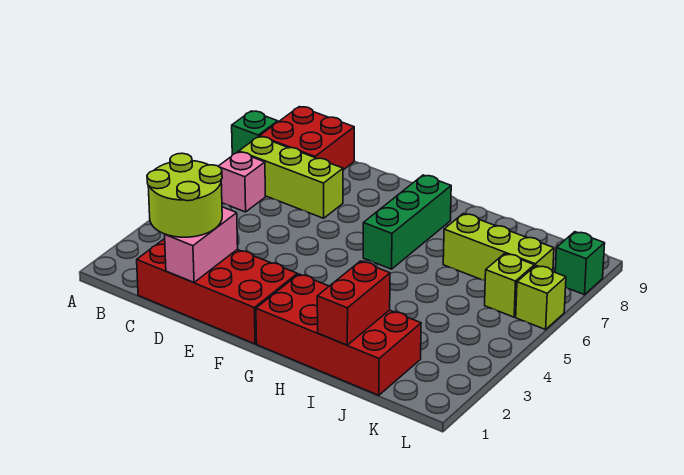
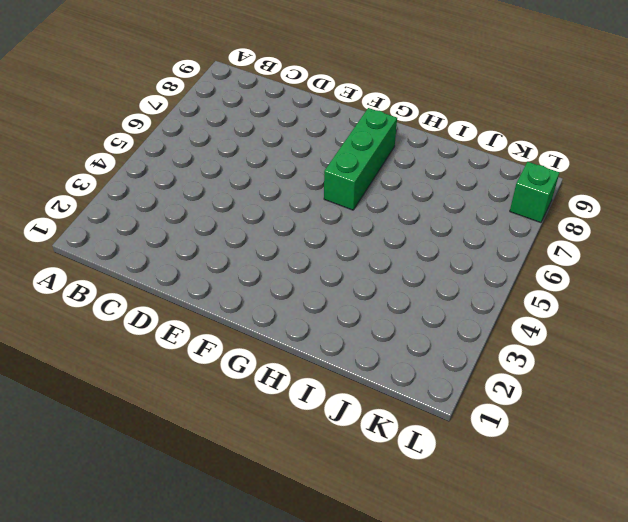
none -> green brick A8 level 1
none -> pink brick B6 level 1
none -> lime brick B7:D7 level 1

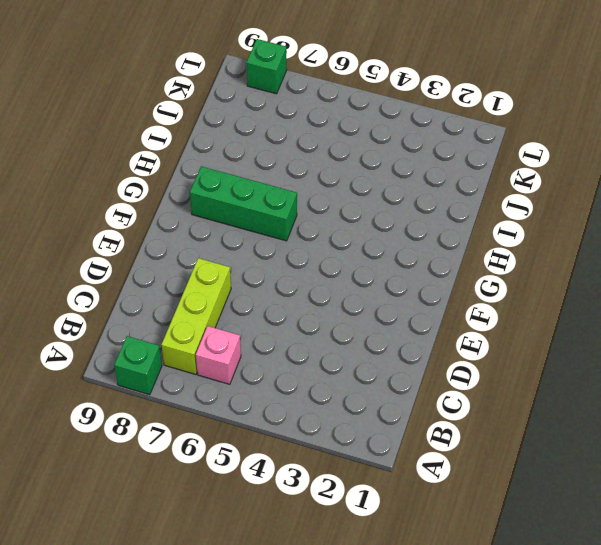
none -> red brick B8:C9 level 1
none -> red brick C1:F2 level 1
none -> red brick G1:J2 level 1

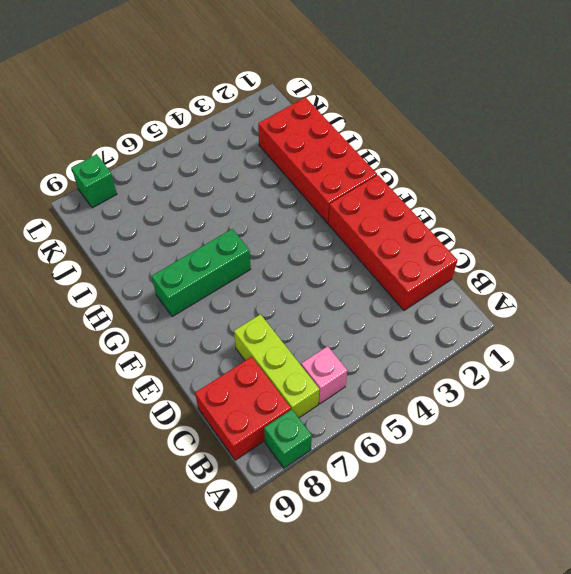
none -> lime brick I7:K7 level 1
none -> lime brick K6 level 1
none -> lime brick L6 level 1

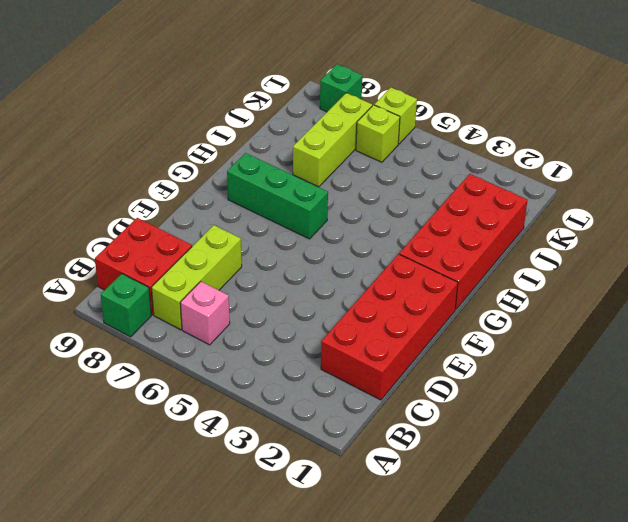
none -> pink brick D1:D2 level 2
none -> red brick I1:I2 level 2
none -> lime round brick C1:D2 level 3

